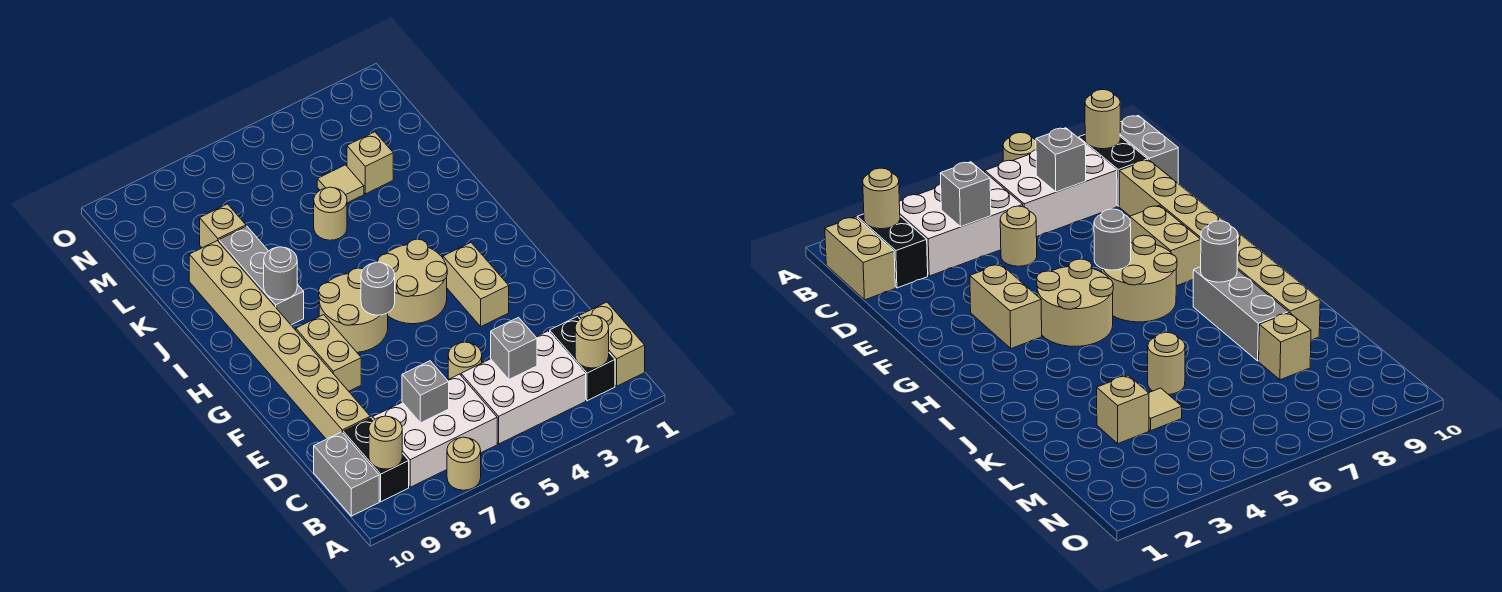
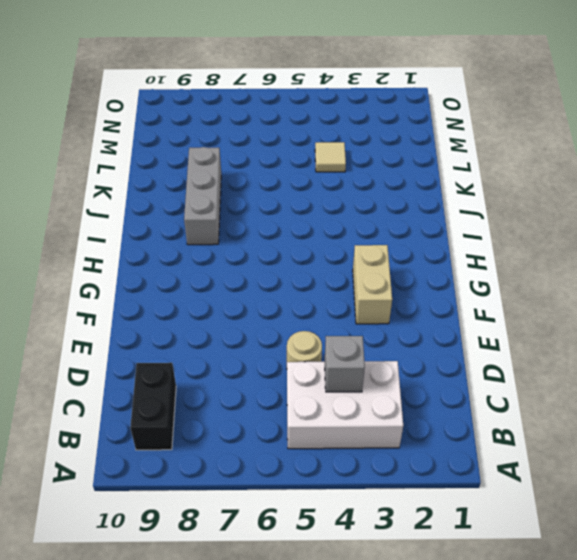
none -> tan round brick A7 level 1
none -> tan brick B1:C1 level 1
none -> black brick B2:C2 level 1

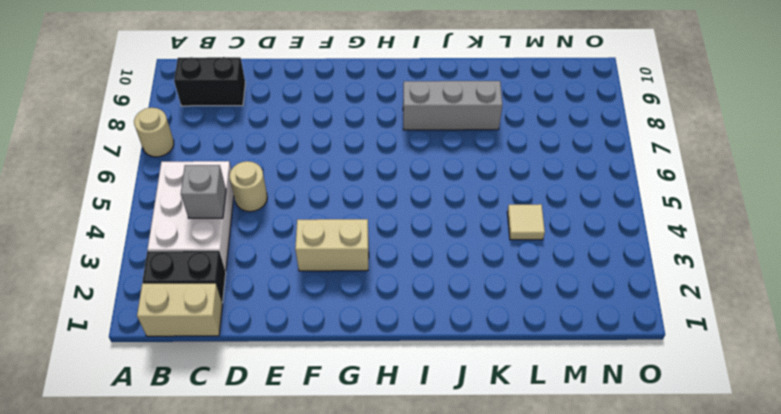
none -> white brick B6:C8 level 1
none -> grey brick B10:C10 level 1
none -> tan brick D9:K9 level 1

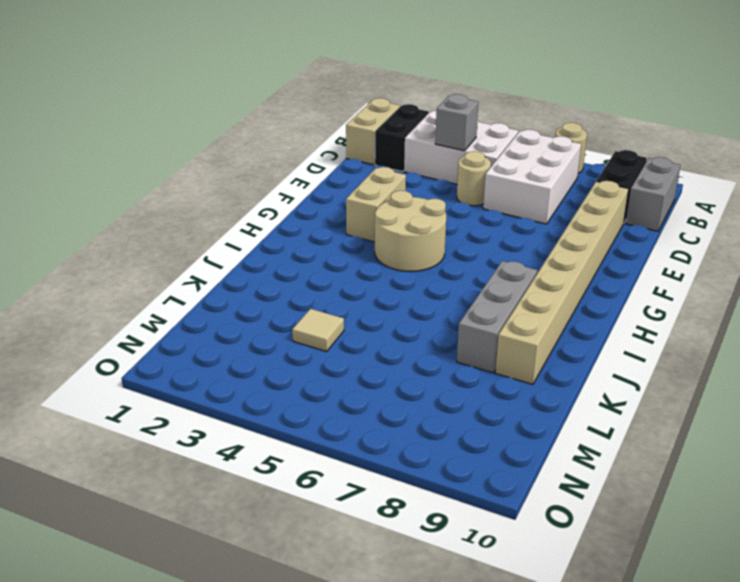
white brick B6:D7 level 1 -> white brick B6:C8 level 1
none -> tan brick F8:G8 level 1
none -> tan round brick G6:H7 level 1
none -> tan round brick K5 level 1

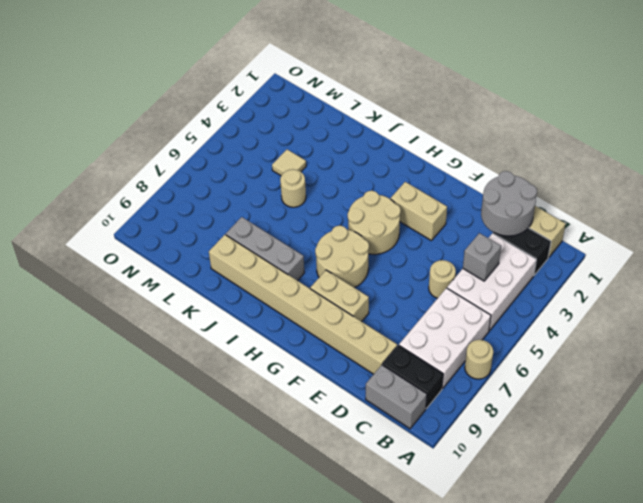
grey round brick C1:D2 level 2 -> none
none -> tan brick L3 level 1
none -> tan brick L8 level 1
none -> tan round brick B2 level 2

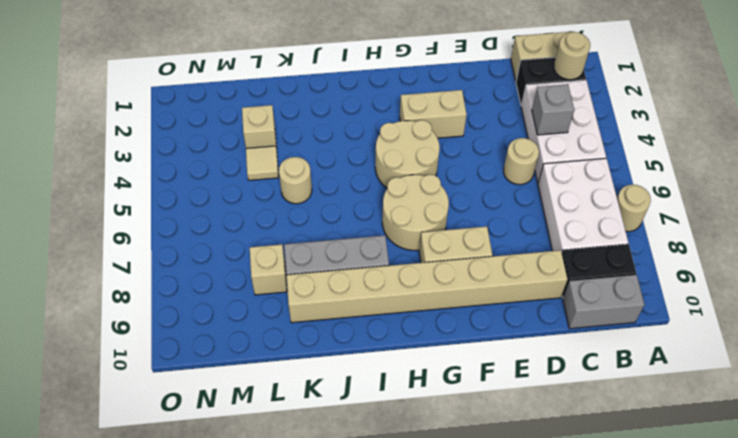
none -> tan round brick B9 level 2
none -> grey brick C7 level 2
none -> grey round brick G6 level 2

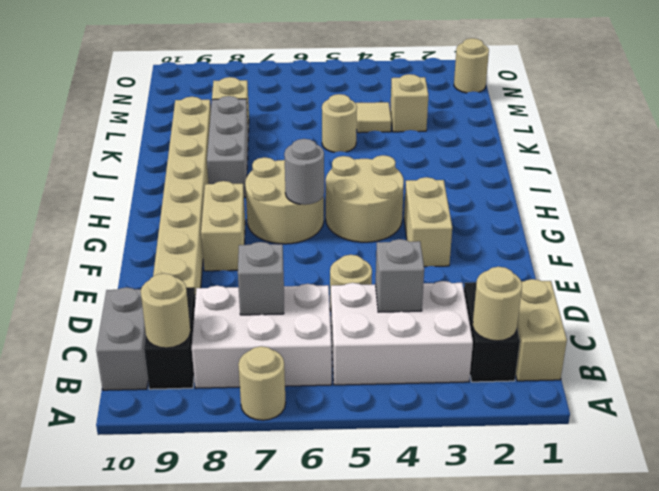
tan round brick N1 level 1 -> none
none -> grey round brick I8 level 2

